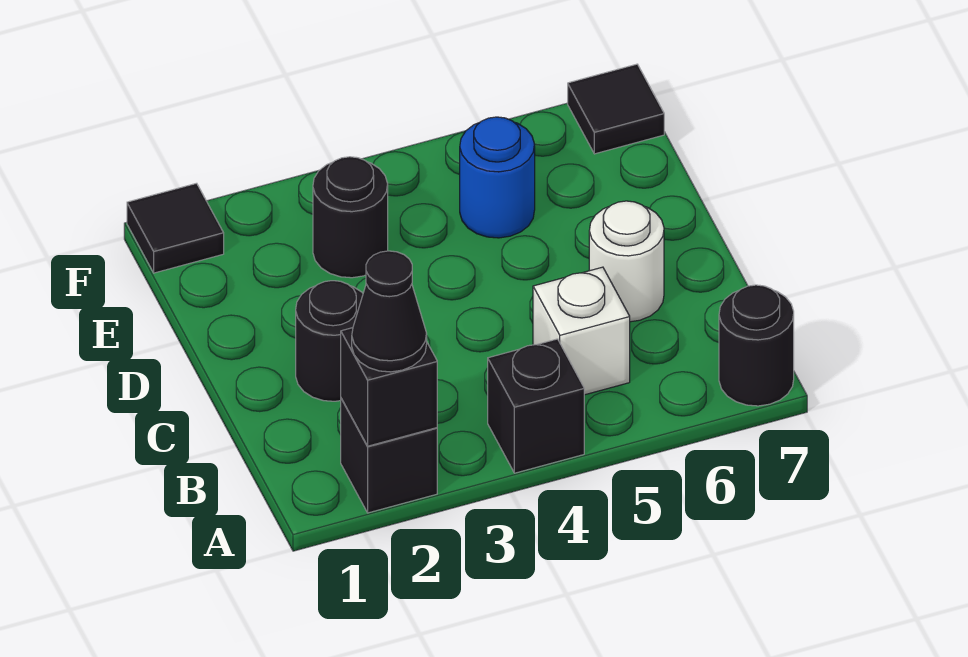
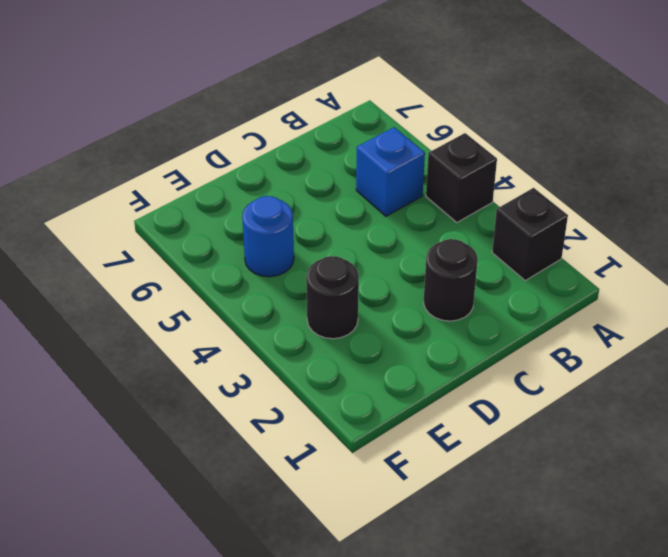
blue brick B5 level 1 -> white brick B5 level 1
none -> black round brick A7 level 1
none -> white round brick C6 level 1
none -> black tile F1 level 1

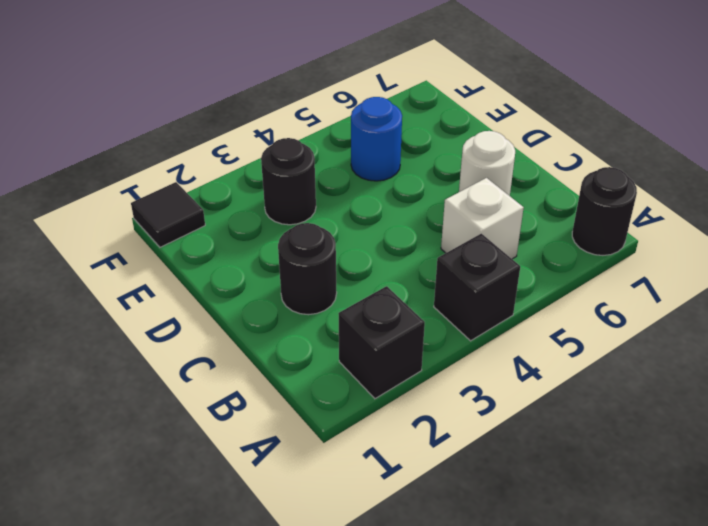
none -> black tile F7 level 1
none -> black brick A2 level 2
none -> black cone A2 level 3

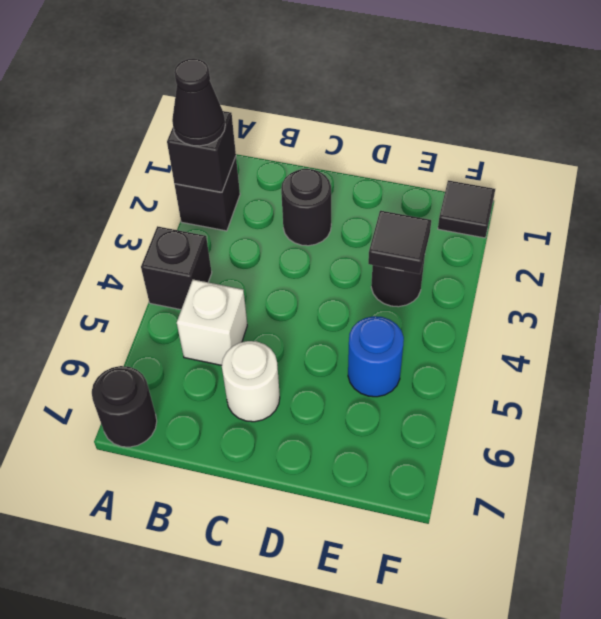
black tile E3 level 2 -> black tile F7 level 1

